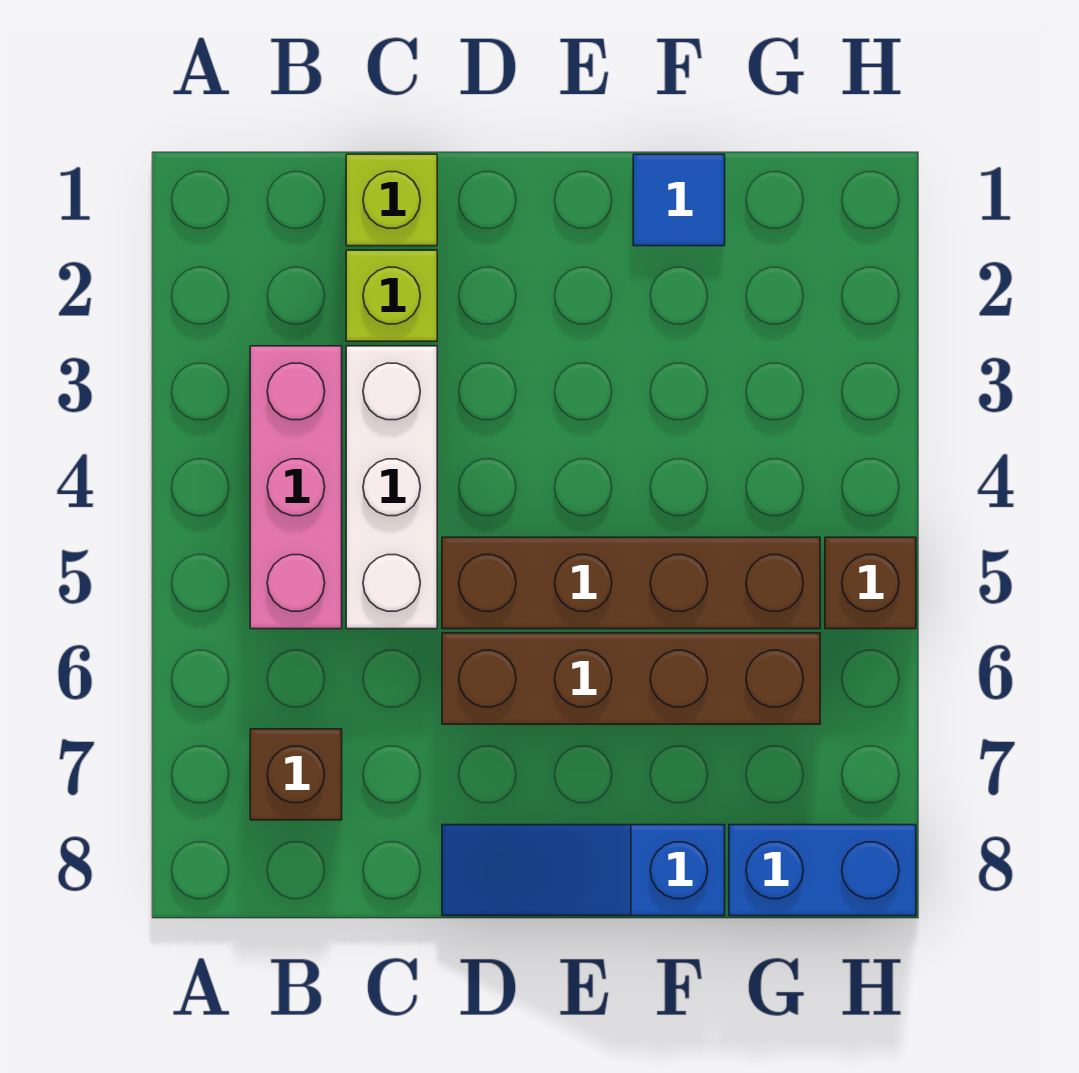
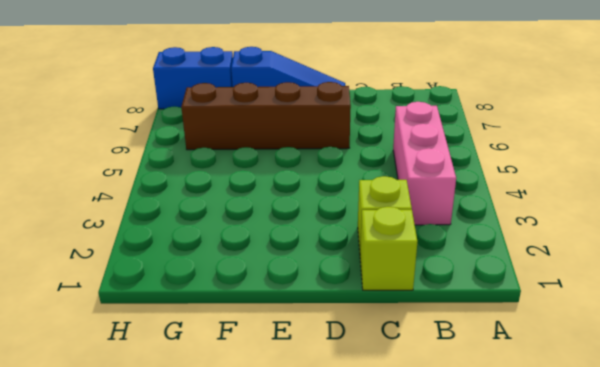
none -> brown brick B7 level 1
none -> white brick C3:C5 level 1

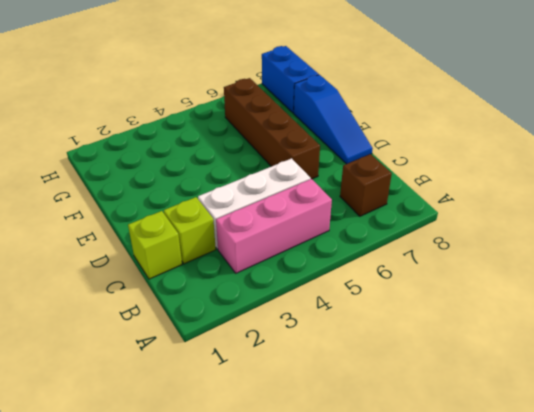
none -> brown brick D5:G5 level 1
none -> blue tile F1 level 1

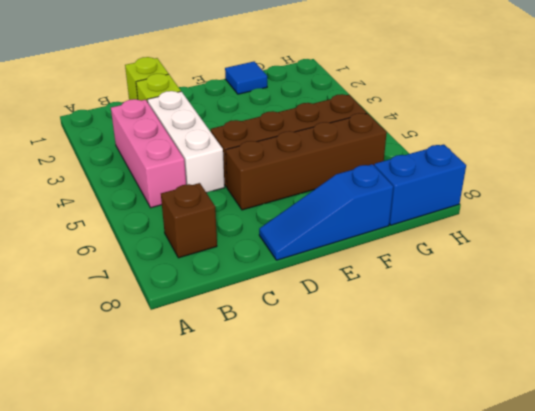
none -> brown brick H5 level 1

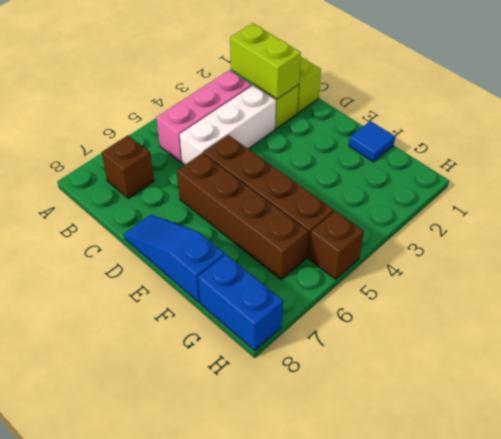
lime brick B2:C2 level 2 -> none

